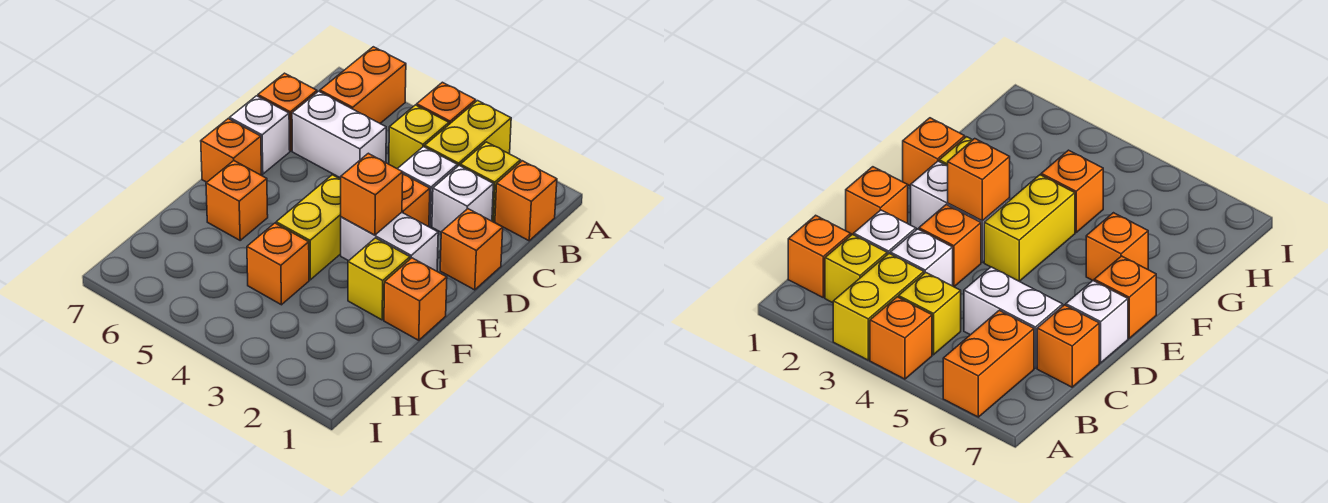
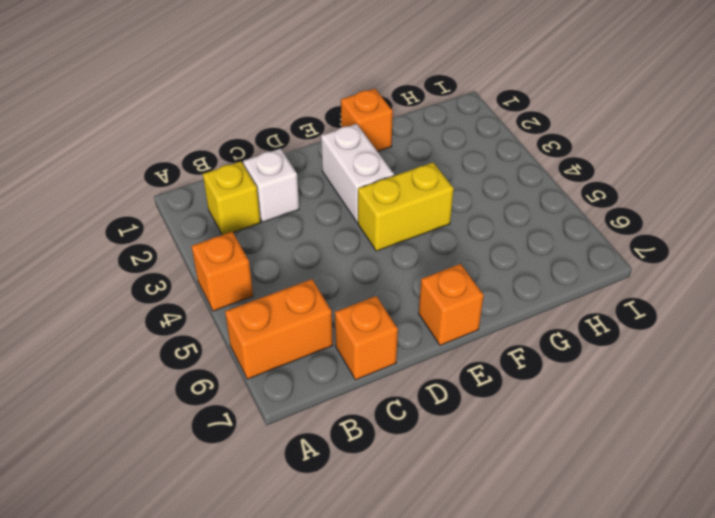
none -> yellow brick A3:B3 level 1
none -> orange brick B1 level 1
none -> yellow brick B4 level 1

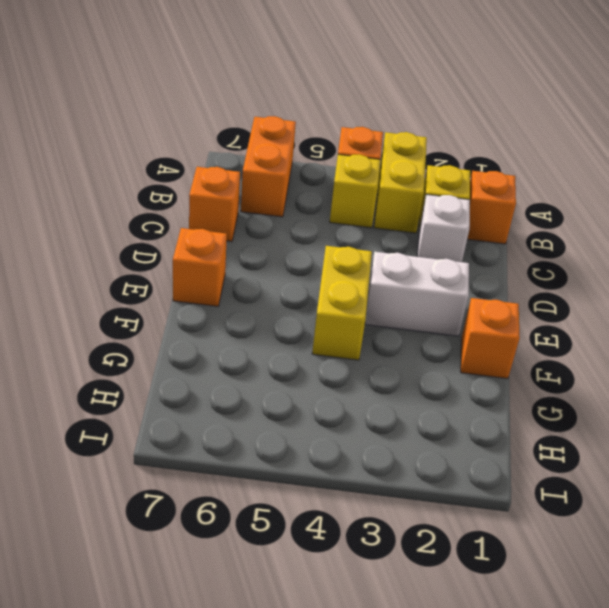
none -> white brick C3 level 1
none -> white brick C5:C6 level 1
none -> orange brick D1 level 1

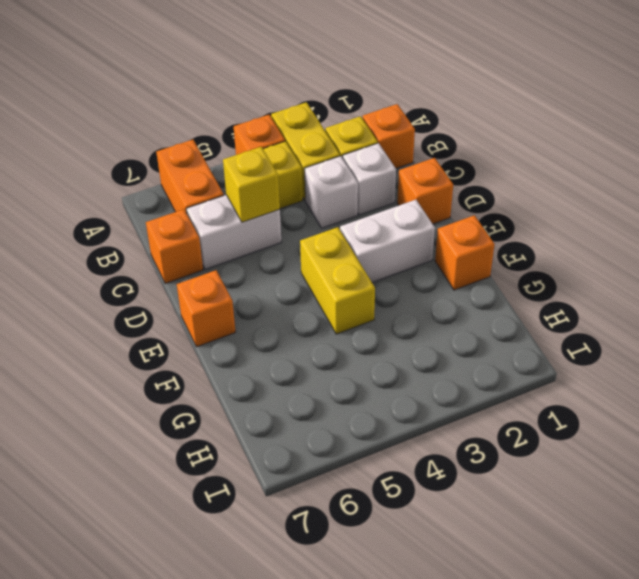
yellow brick C5 level 2 -> yellow brick F2 level 1
none -> orange brick D3 level 1
none -> white brick D7 level 1
none -> orange brick F6 level 1

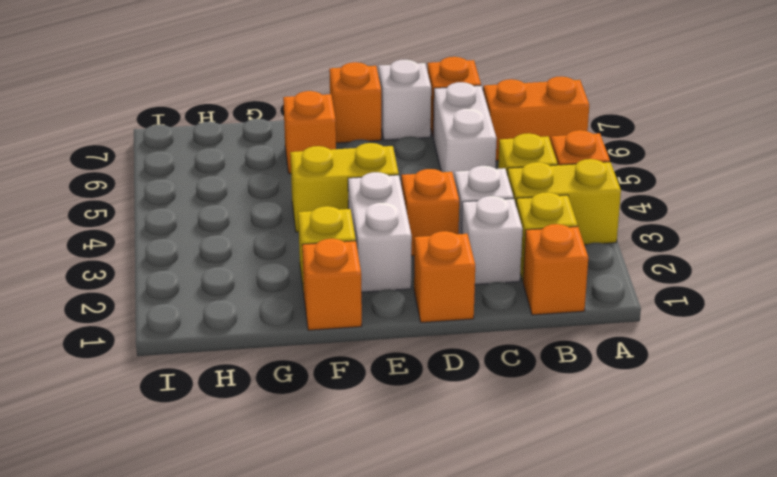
none -> orange brick G4 level 1
none -> orange brick E3 level 2

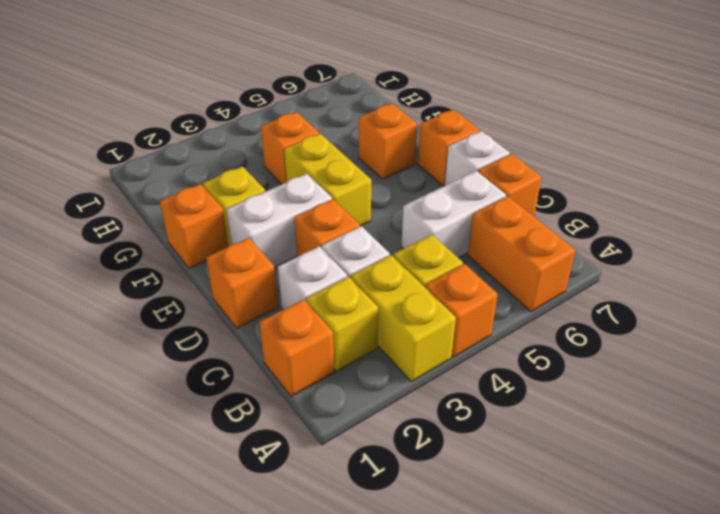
none -> orange brick E3 level 2

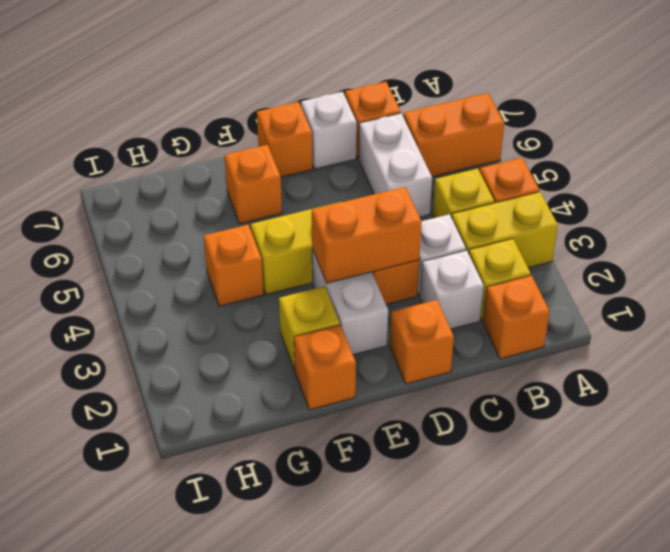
orange brick D3:E3 level 2 -> orange brick E3 level 2

